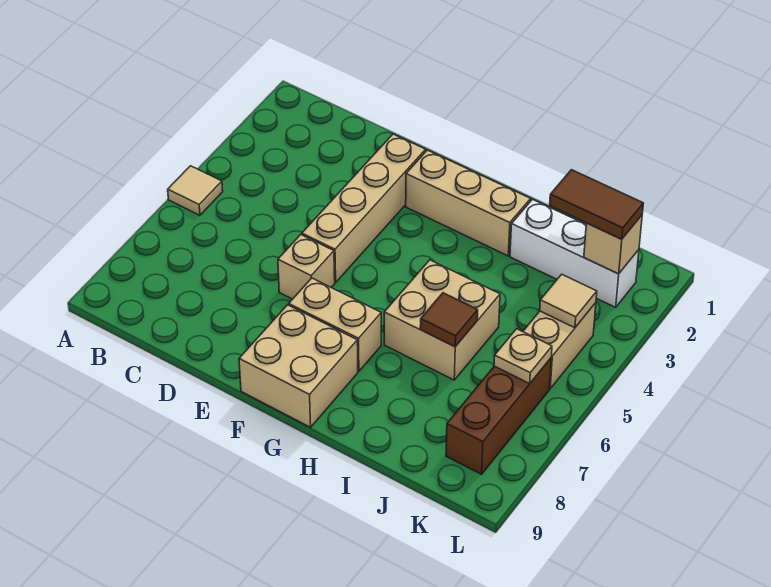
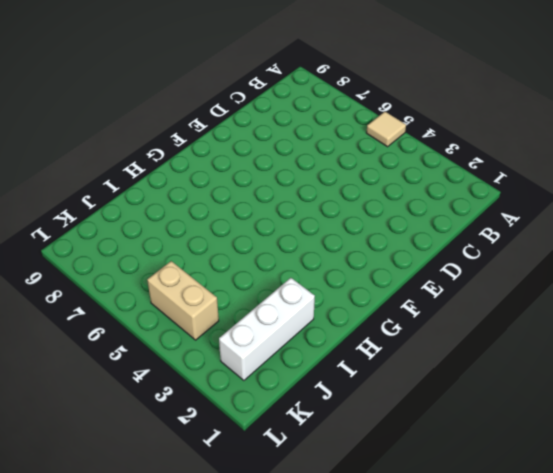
none -> tan brick E2:E5 level 1
none -> tan brick E6 level 1
none -> tan brick F2:H2 level 1

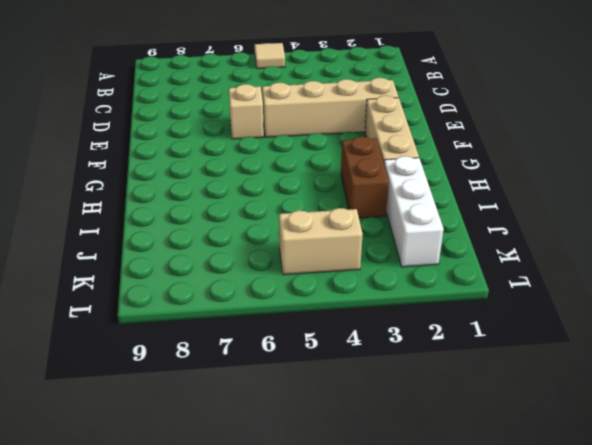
brown brick H3:I3 level 1 -> none
none -> tan brick F7:G7 level 1
none -> tan brick F8:G9 level 1
none -> tan brick H5:I6 level 1

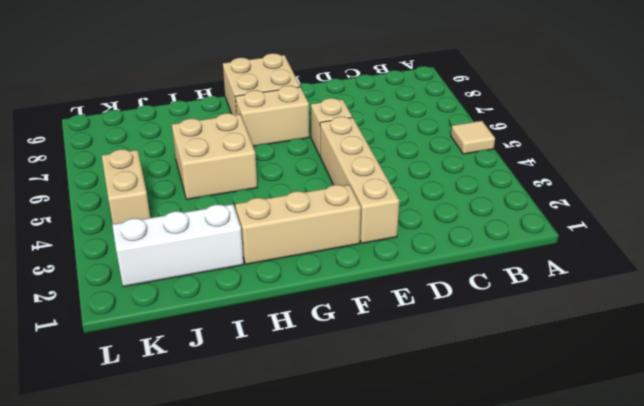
none -> brown brick K6:K8 level 1
none -> brown tile I6 level 2
none -> tan brick K2 level 2

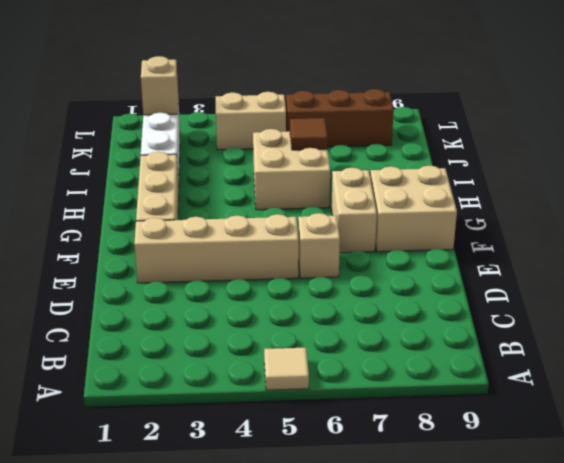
none -> tan tile K4 level 2
none -> tan plate K6 level 2
none -> brown tile J2:K2 level 3

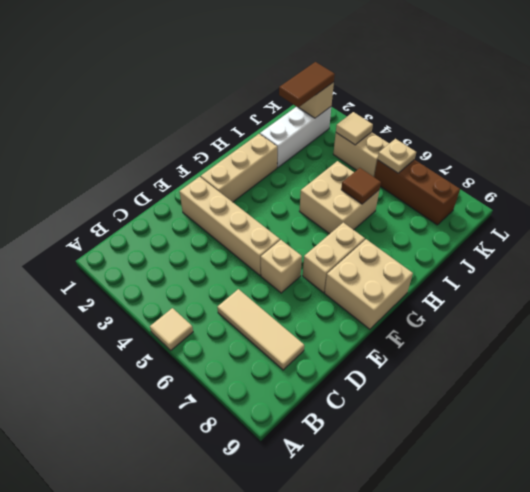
tan tile C6:C8 level 1 -> none

